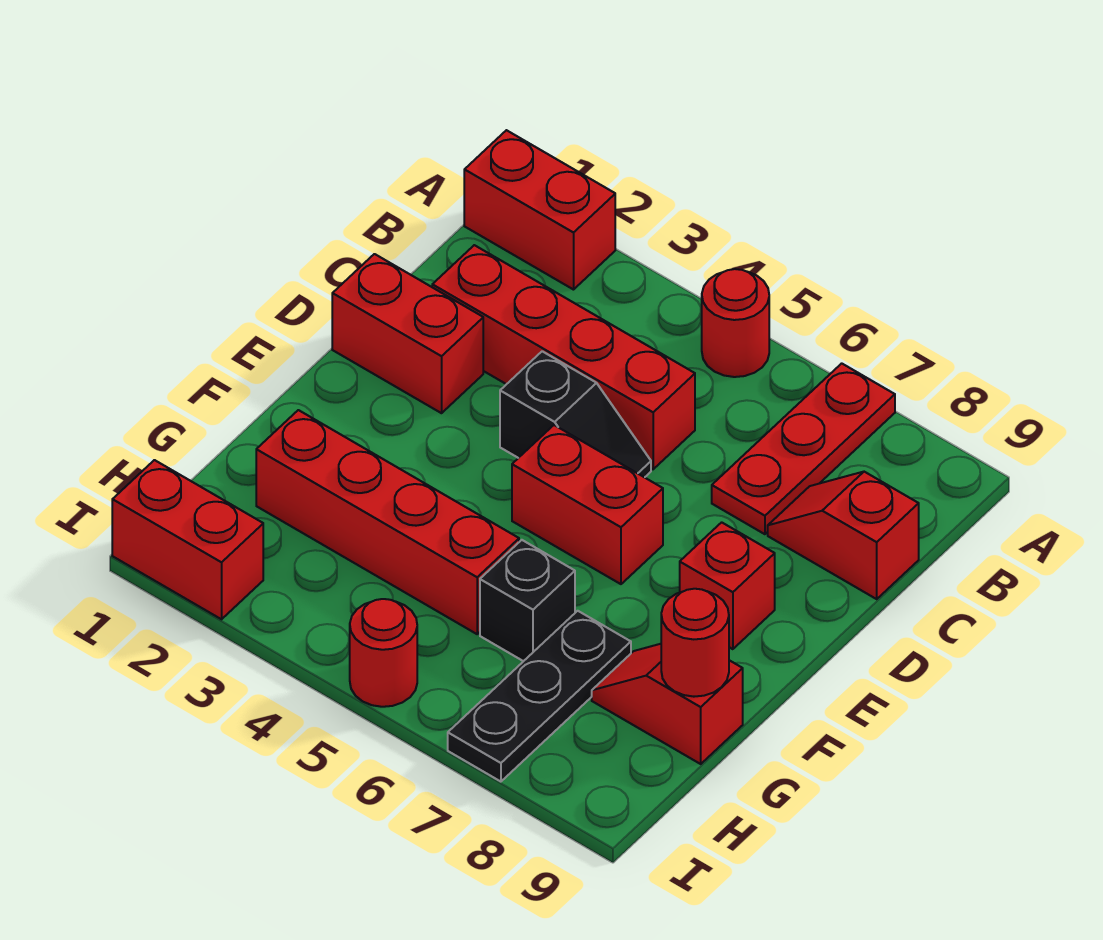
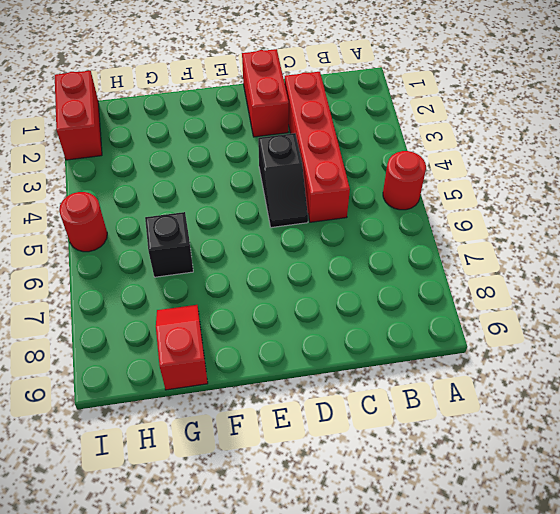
none -> red brick A1:A2 level 1
none -> red plate A7:C7 level 1
none -> red slope C8:C9 level 1 top 9

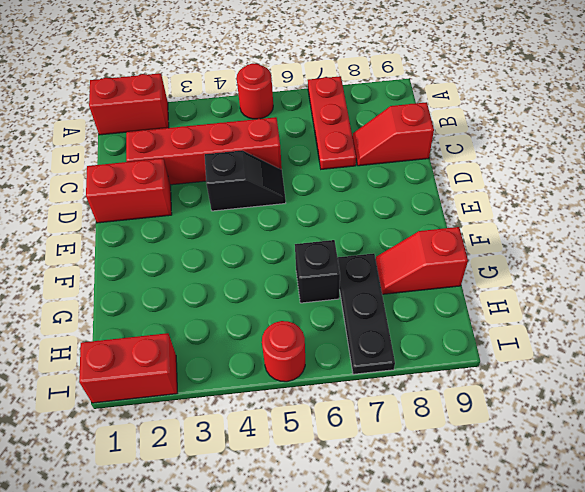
none -> red brick E5:E6 level 1
none -> red brick E8 level 1
none -> red brick G2:G5 level 1

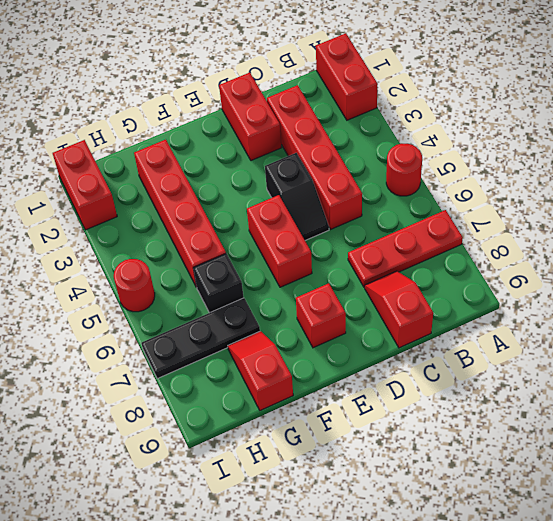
none -> red round brick G9 level 2

